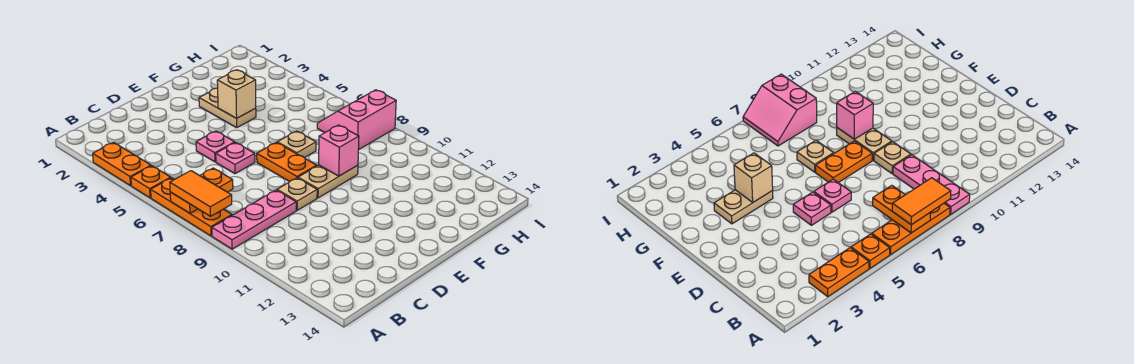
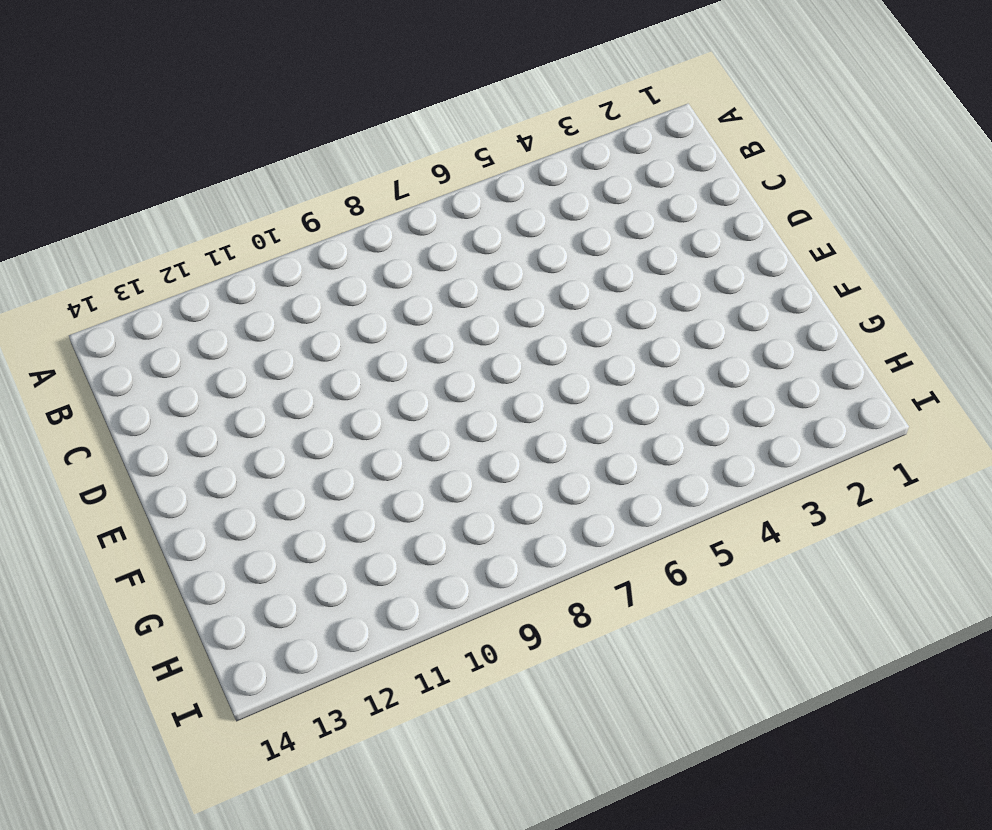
none -> orange plate A3:A4 level 1
none -> orange plate A5 level 1
none -> orange plate A6:A8 level 1

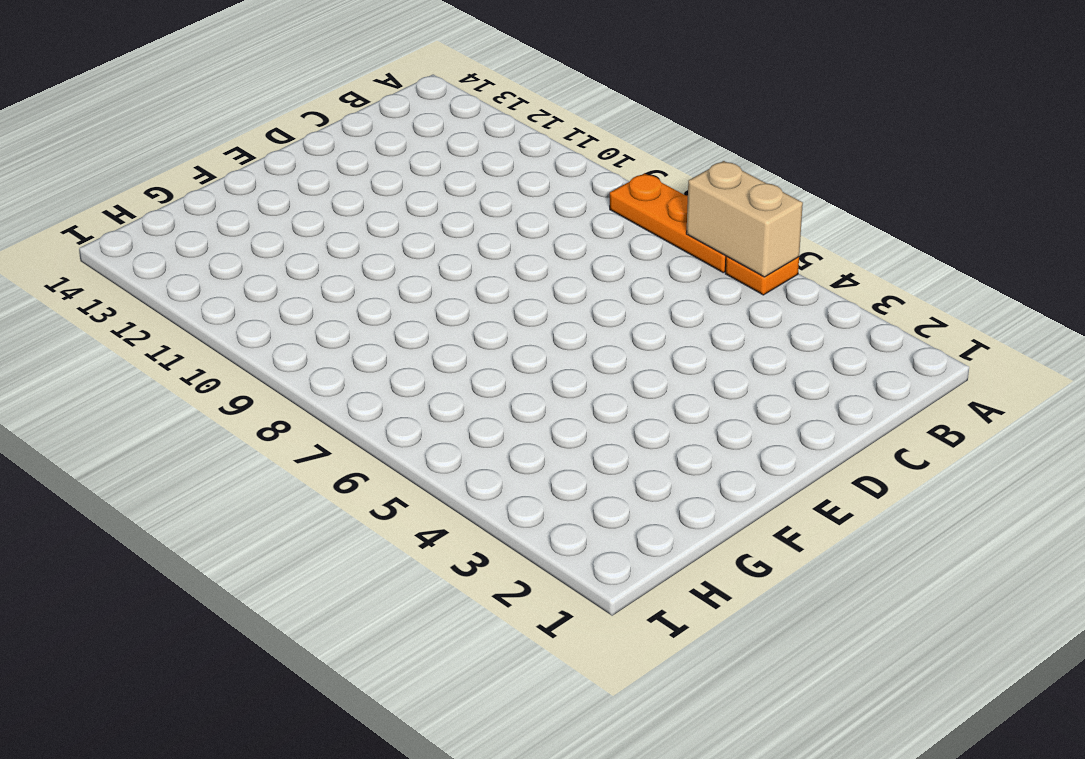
tan brick A5:A6 level 2 -> none
none -> orange plate A3:A4 level 1
none -> pink plate A9:C9 level 1
none -> pink plate D5 level 1

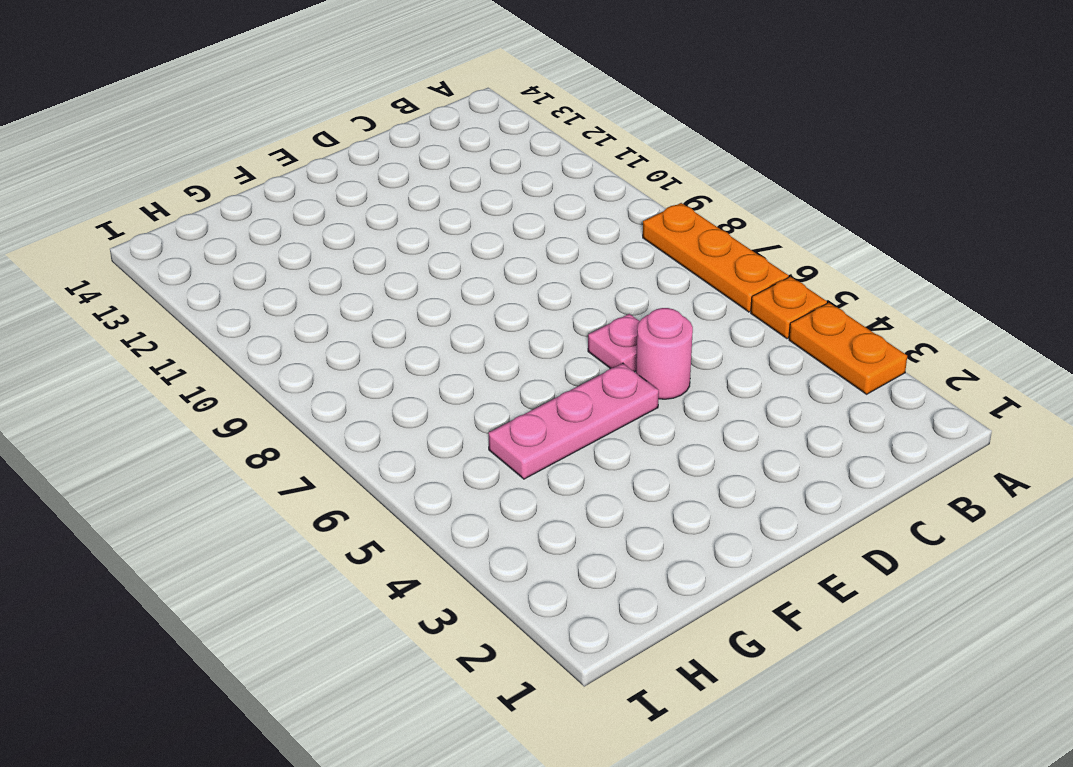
pink round brick D5 level 1 -> pink plate D5 level 1
pink plate E5:G5 level 1 -> pink plate A9:C9 level 1
none -> tan plate D9 level 1
none -> orange plate E7:E8 level 1
none -> tan plate E9:F9 level 1

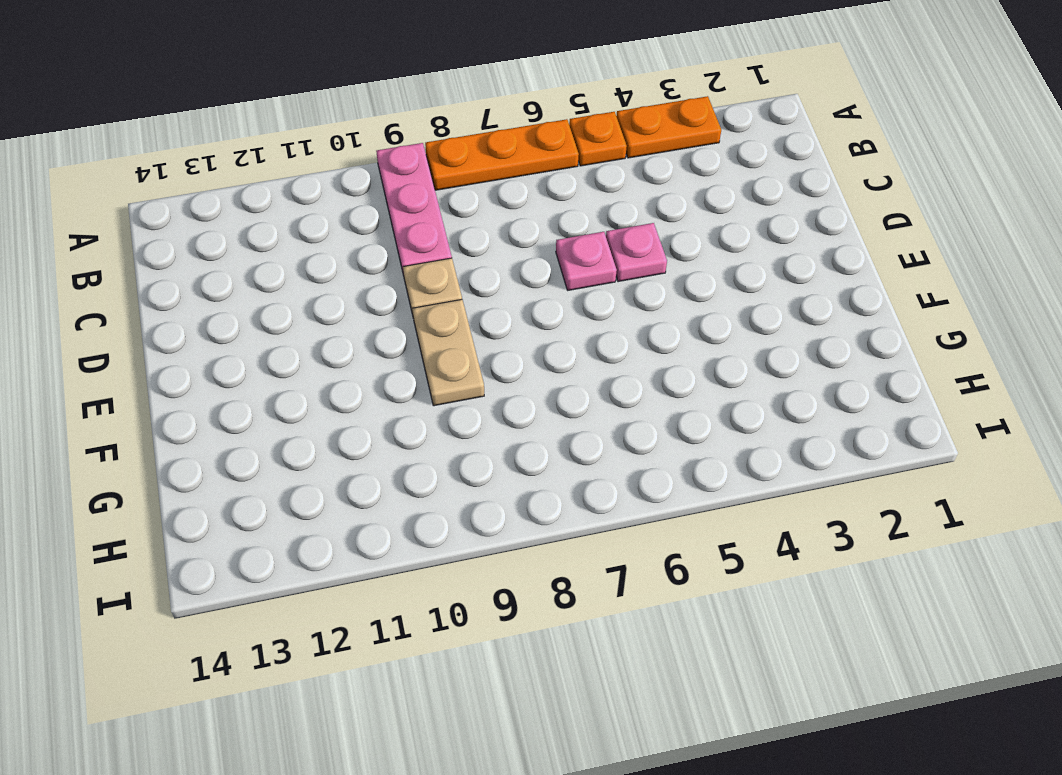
none -> orange plate E7:E8 level 1
none -> tan plate F3:F4 level 1
none -> tan plate F7 level 1

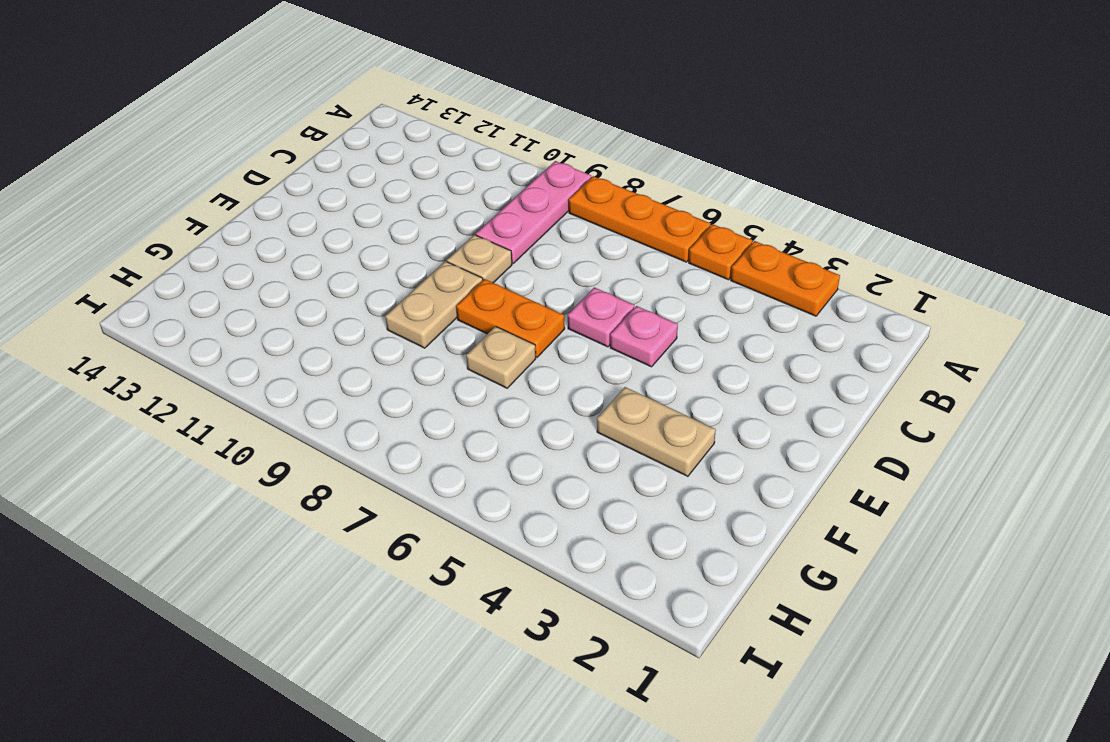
none -> pink slope H7:I8 level 1 top 8
none -> orange plate A7:B7 level 2
none -> tan brick F4 level 2

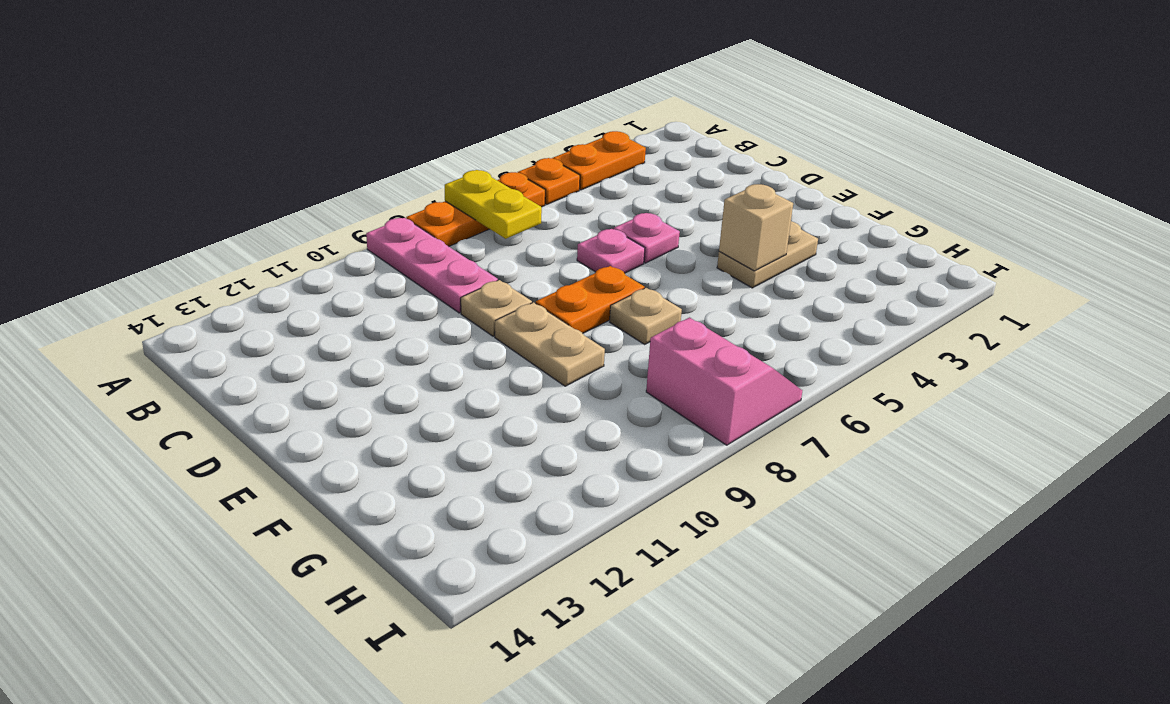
yellow plate A7:B7 level 2 -> orange plate A7:B7 level 2
none -> pink brick F9 level 2
none -> orange tile A7:A8 level 3

